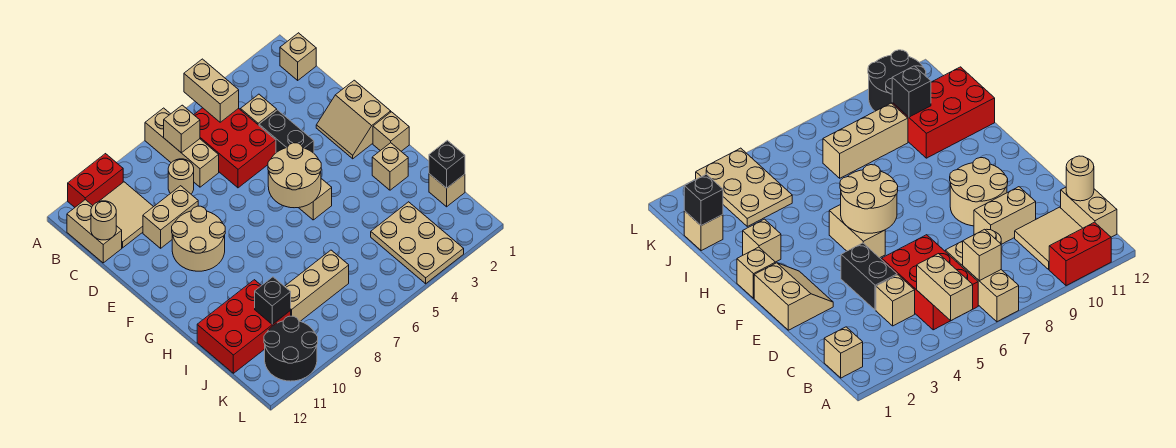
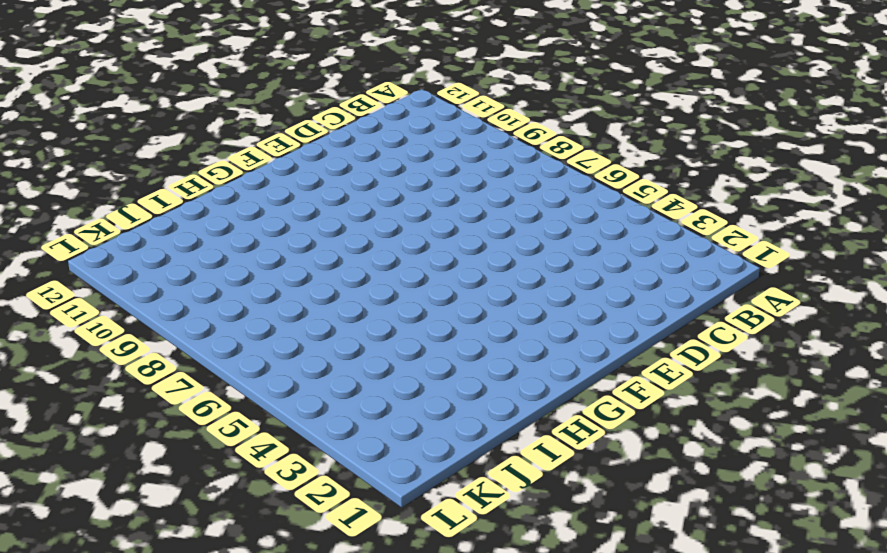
none -> tan brick A7:C7 level 1
none -> red brick A10:A11 level 1
none -> tan brick B1 level 1

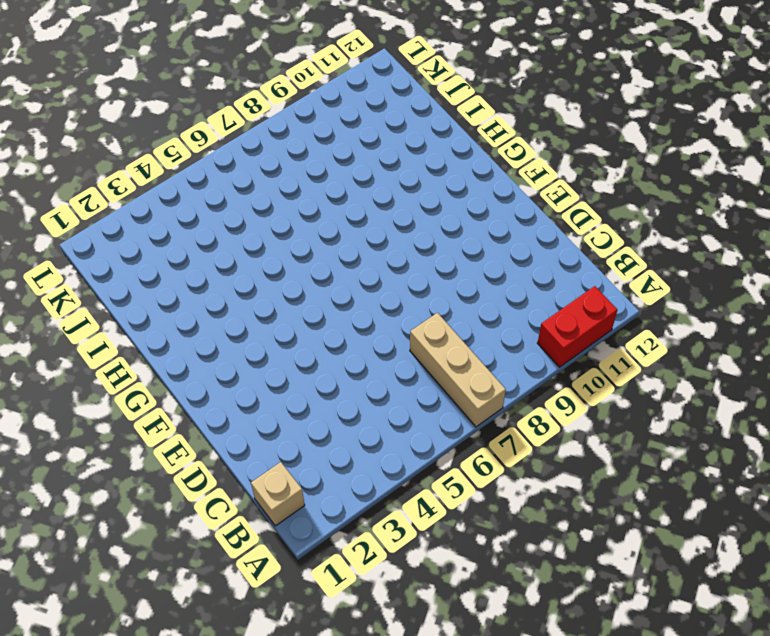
none -> red brick B5:D6 level 1
none -> tan tile B10:C11 level 1
none -> tan brick B12:C12 level 1

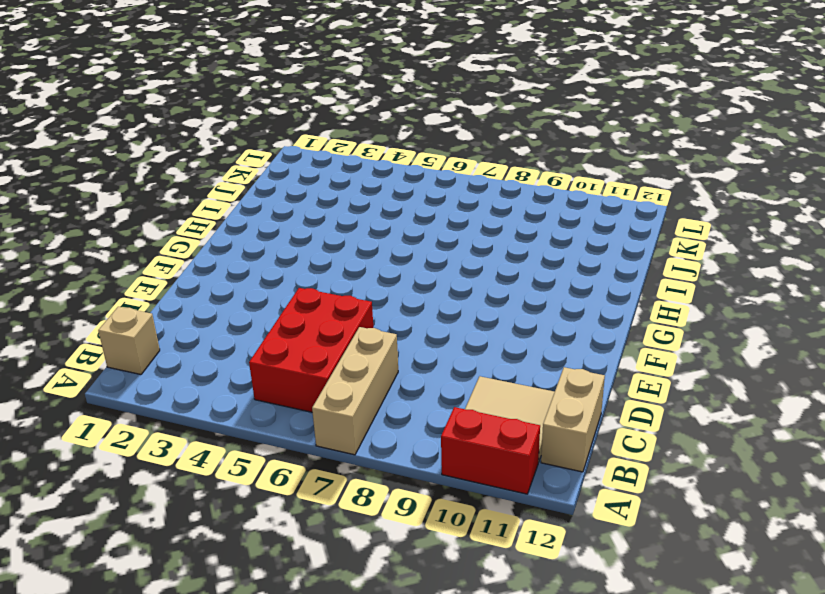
none -> tan brick C4 level 1
none -> tan round brick C8 level 1
none -> black brick D4:E4 level 1

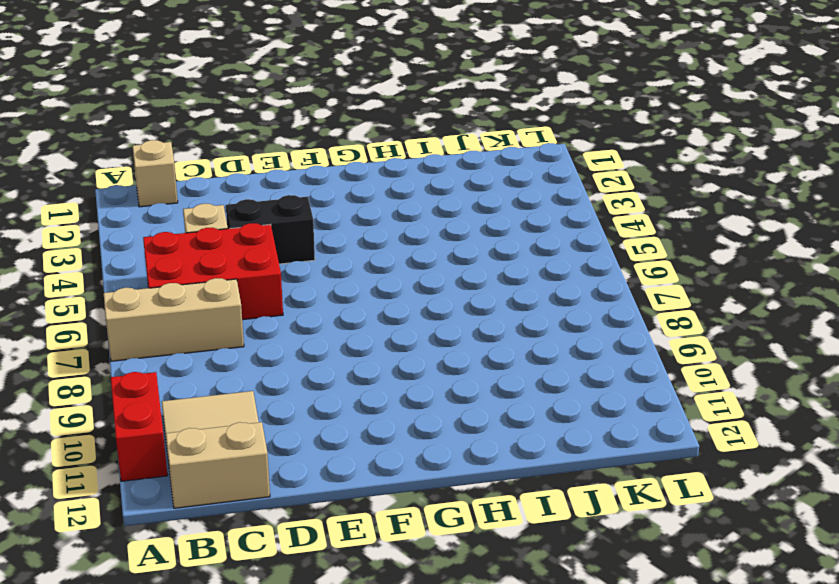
none -> tan round brick C8 level 1
none -> tan brick D9:D10 level 1
none -> tan slope E1:F2 level 1 top 1

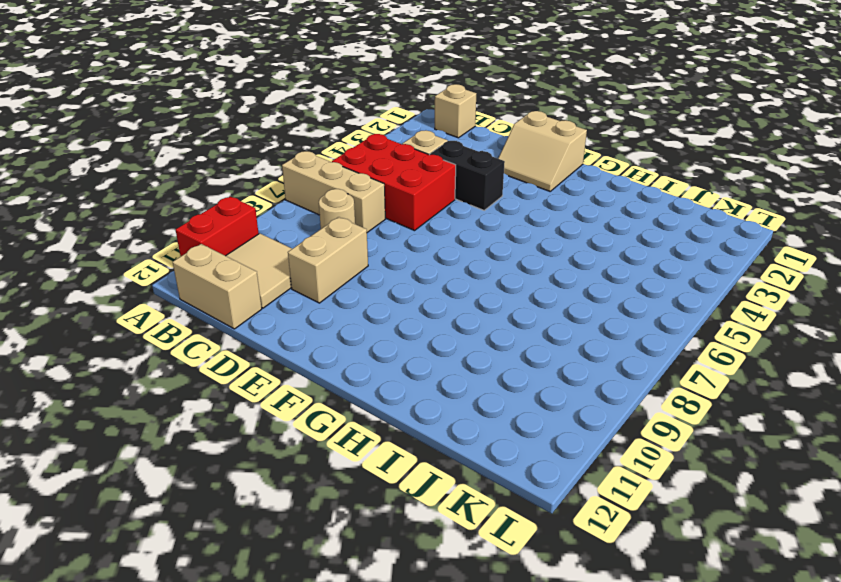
none -> tan round brick E9:F10 level 1
none -> tan brick F5:G5 level 1
none -> tan brick G1 level 1

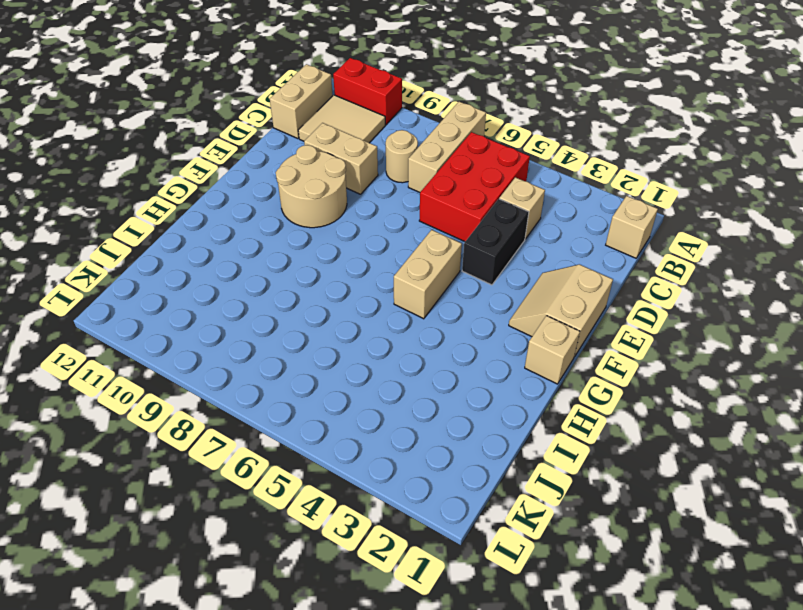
none -> tan brick H2 level 1
none -> red brick I10:J12 level 1
none -> tan brick J1 level 1

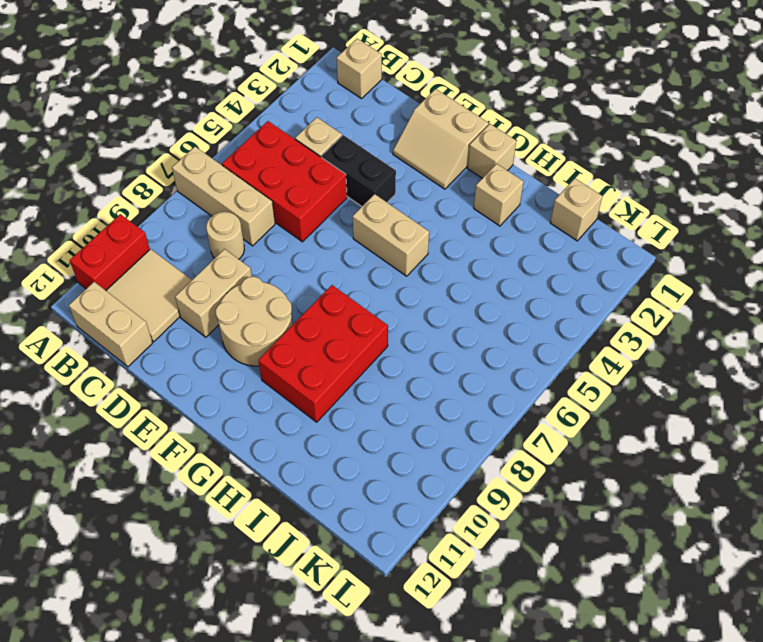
red brick G8:H10 level 1 -> red brick I10:J12 level 1
none -> tan plate J3:L4 level 1
none -> tan brick J7:J9 level 1
none -> black round brick K10:L11 level 1

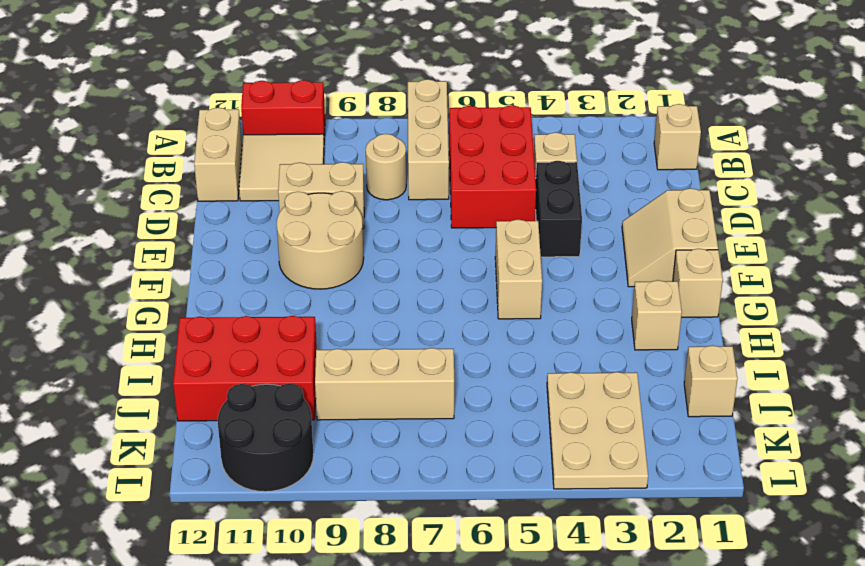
none -> tan brick A5:B5 level 2
none -> tan brick B7 level 2
none -> tan round brick C12 level 2

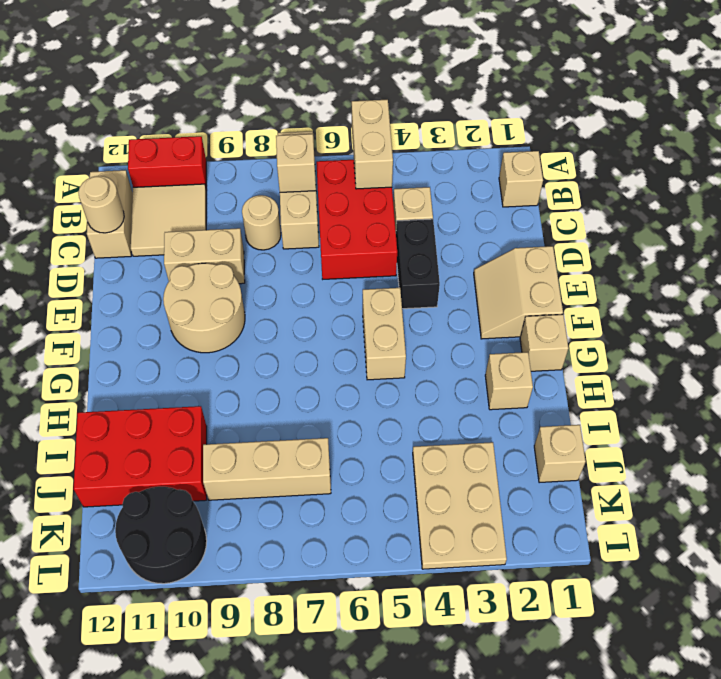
none -> tan round brick F5:G6 level 2
none -> black brick J1 level 2
none -> black brick J10 level 2

